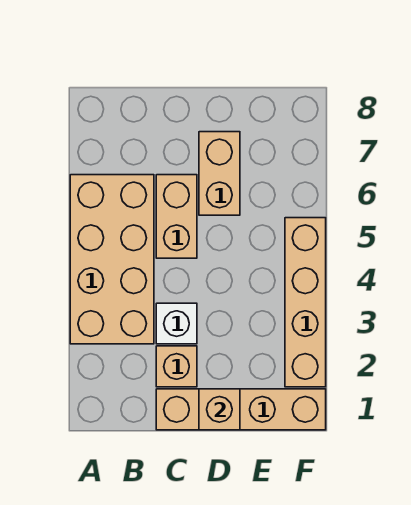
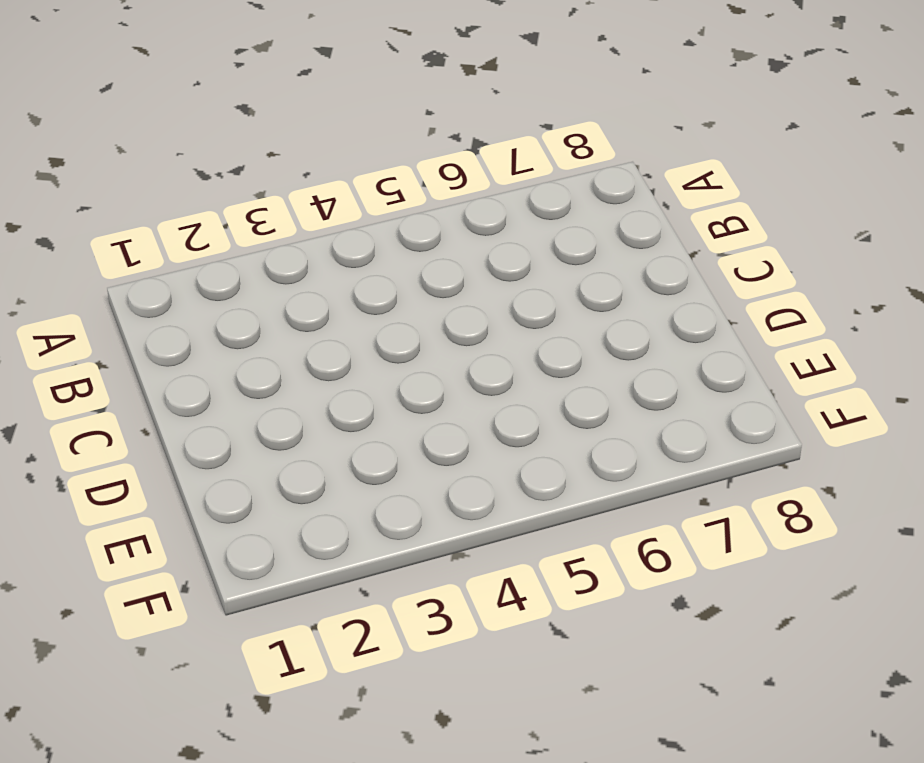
none -> tan brick A3:B6 level 1
none -> tan brick C1:F1 level 1

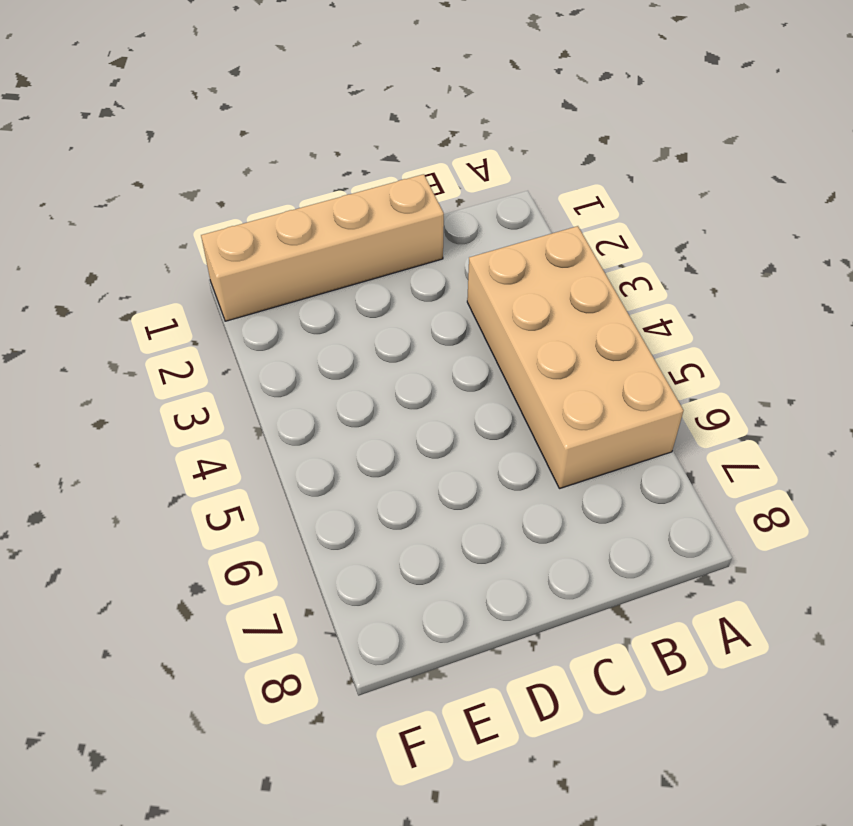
none -> tan brick C2 level 1
none -> white brick C3 level 1

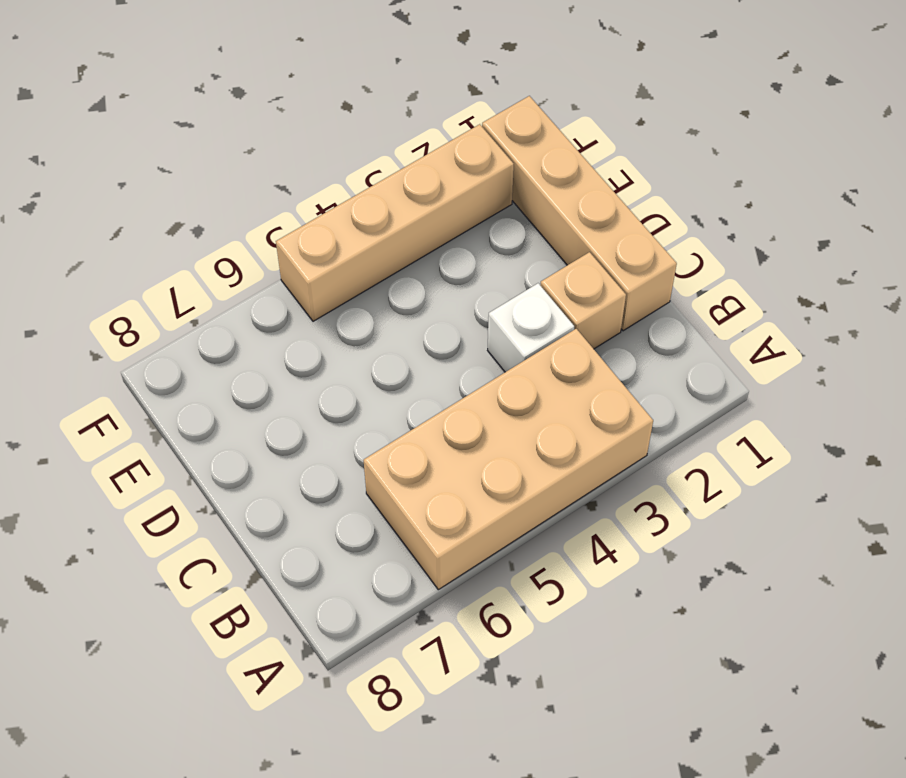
none -> tan brick C5:C6 level 1
none -> tan brick D6:D7 level 1

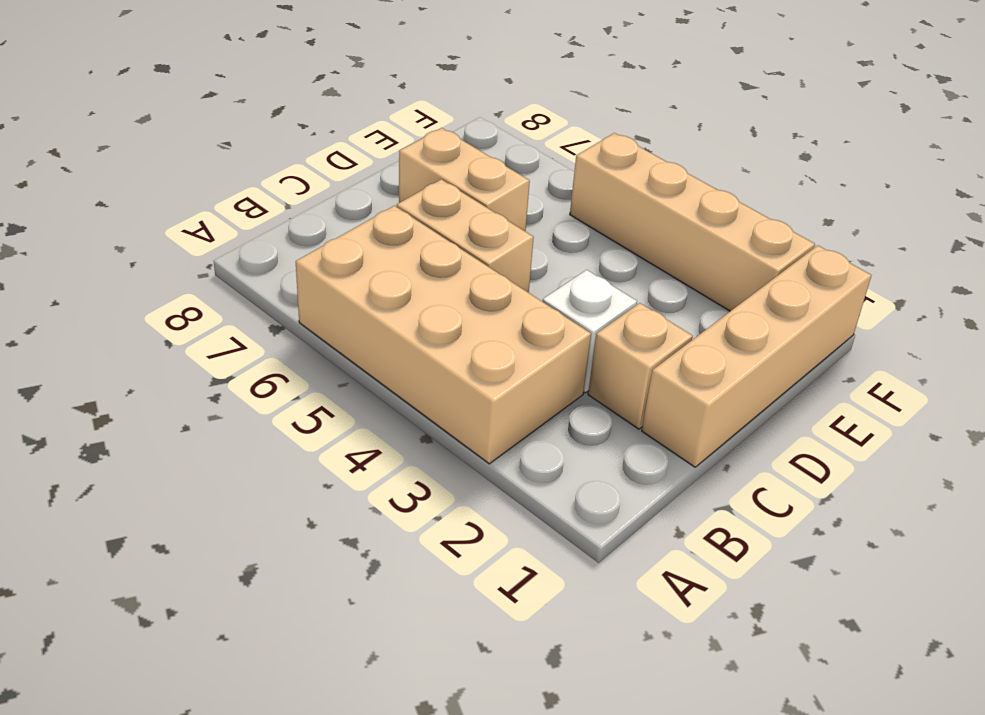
none -> tan brick D1 level 2

